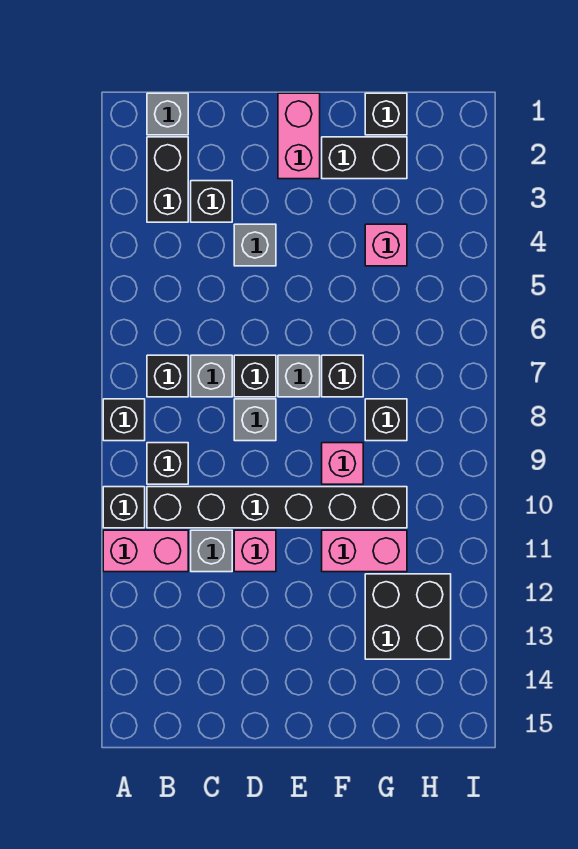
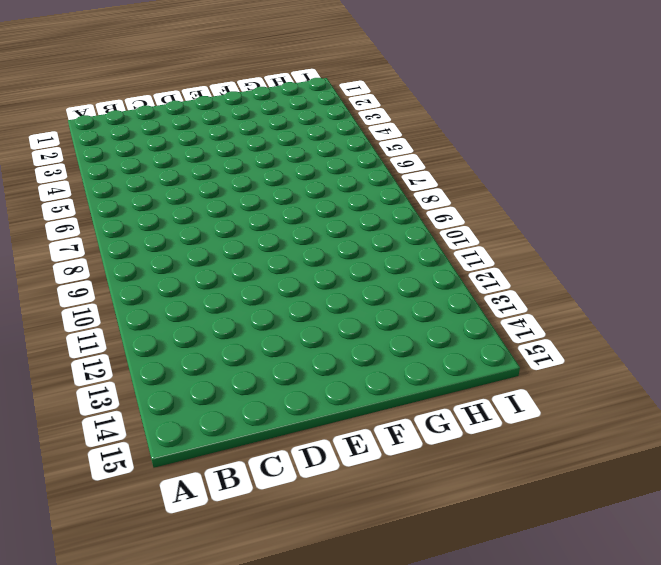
none -> black brick A8 level 1
none -> black brick A10 level 1
none -> pink brick A11:B11 level 1

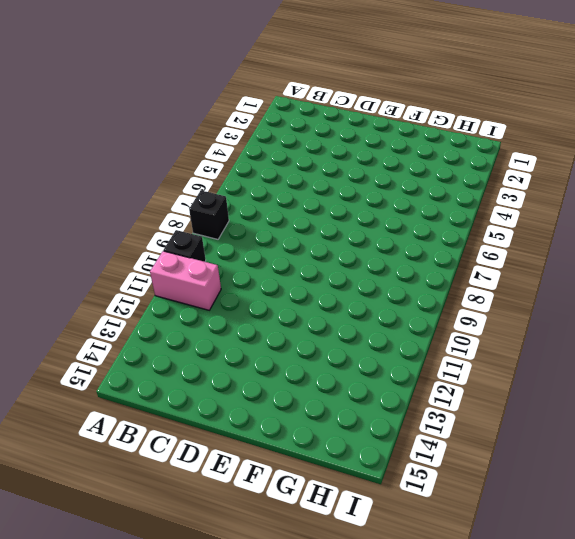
none -> grey brick B1 level 1
none -> black brick B2:B3 level 1
none -> black brick B7 level 1

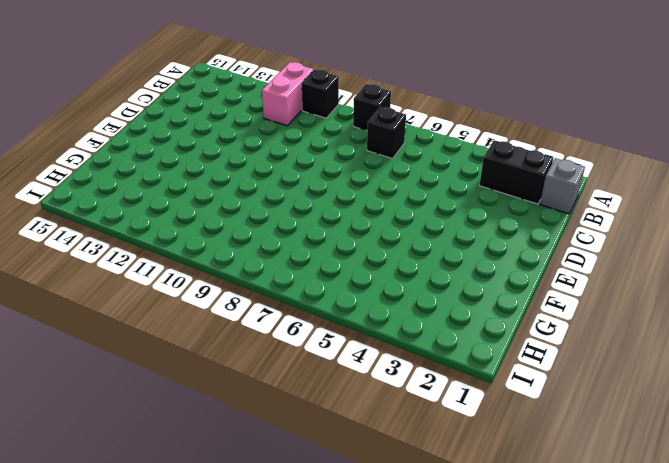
none -> black brick B9 level 1
none -> black brick B10:G10 level 1
none -> black brick C3 level 1

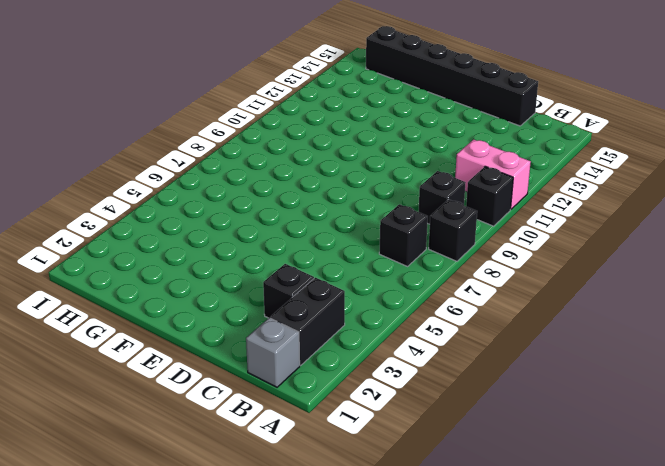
black brick C15:H15 level 1 -> black brick B10:G10 level 1
none -> grey brick C7 level 1
none -> grey brick C11 level 1
none -> grey brick D4 level 1

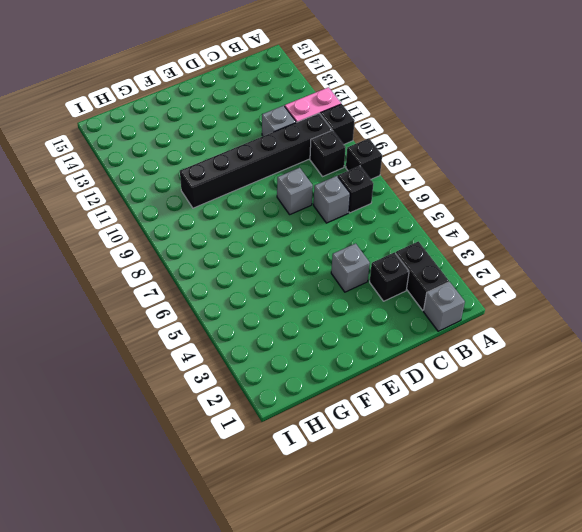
none -> black brick D7 level 1
none -> pink brick D11 level 1
none -> pink brick E1:E2 level 1

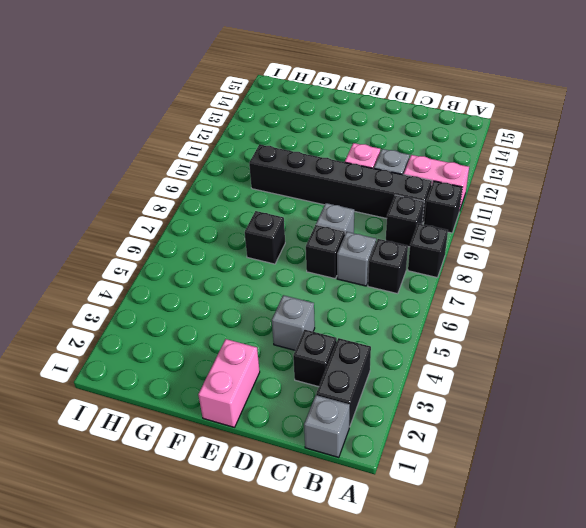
none -> grey brick E7 level 1
none -> black brick F2:G2 level 1
none -> pink brick F9 level 1

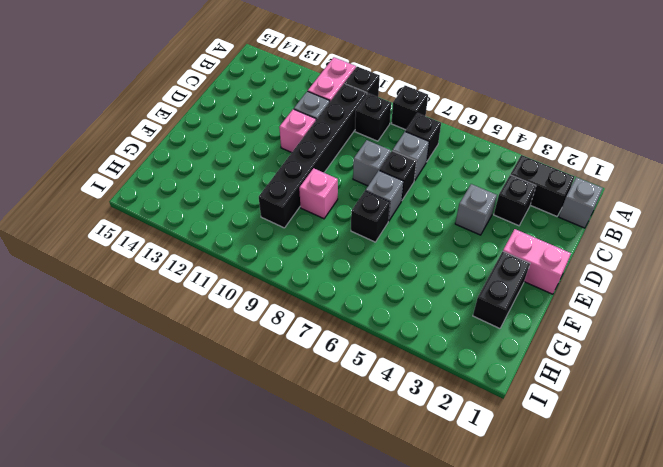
none -> pink brick F11:G11 level 1
none -> black brick G1 level 1
none -> pink brick G4 level 1

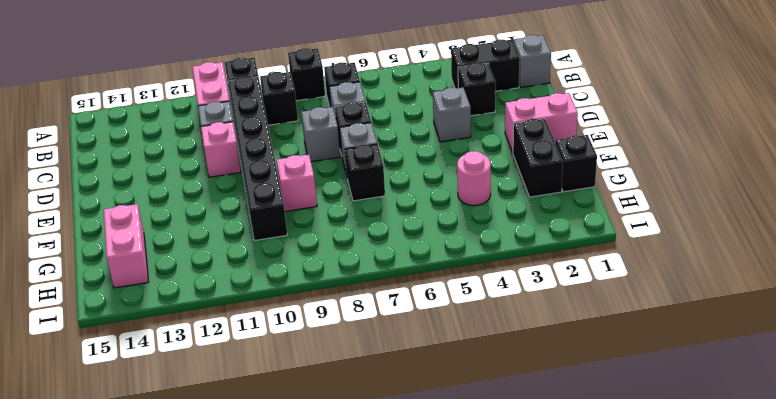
pink round brick G4 level 1 -> pink brick G4 level 1
pink brick G14:H14 level 1 -> pink brick F11:G11 level 1
none -> black brick G8 level 1
none -> black brick G12:H13 level 1

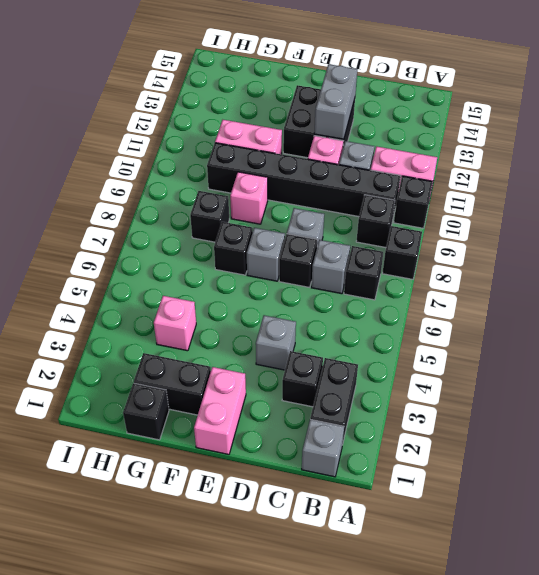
black brick D12:E13 level 1 -> black brick G12:H13 level 1
grey brick D12:D13 level 2 -> none

